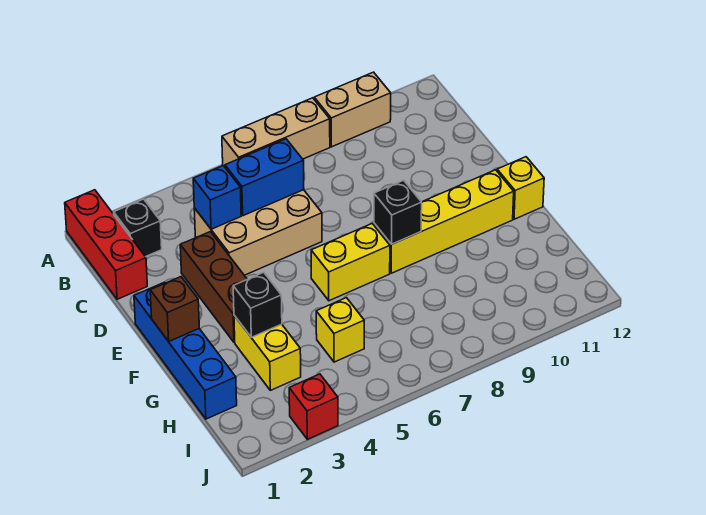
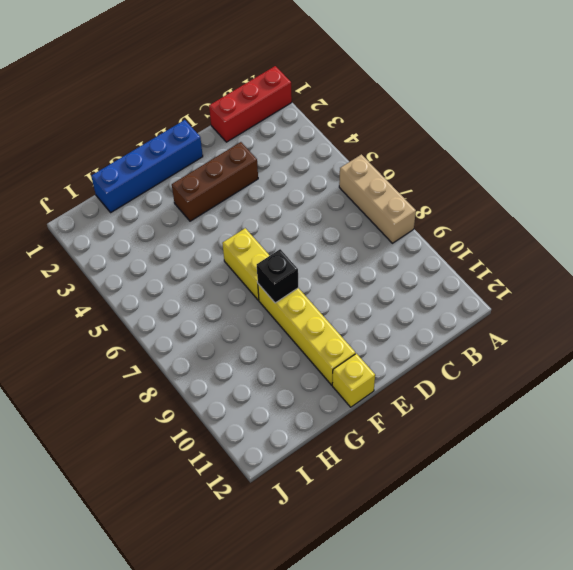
none -> tan brick A9:A10 level 1
none -> black brick B2 level 1
none -> tan brick C4:D6 level 1

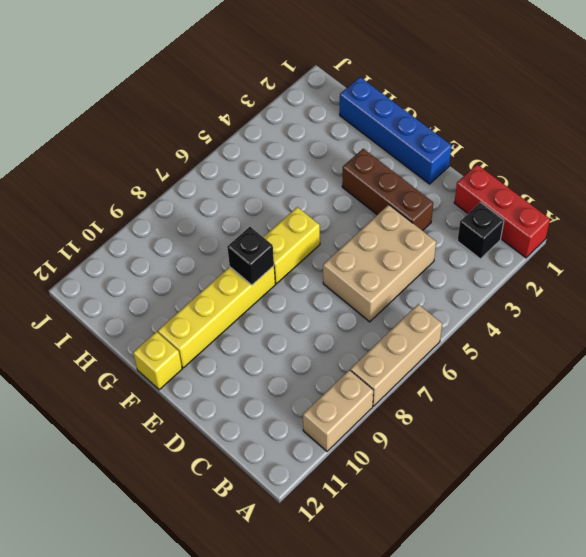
none -> yellow brick G3:H3 level 1
none -> yellow brick H5 level 1
none -> red brick J3 level 1

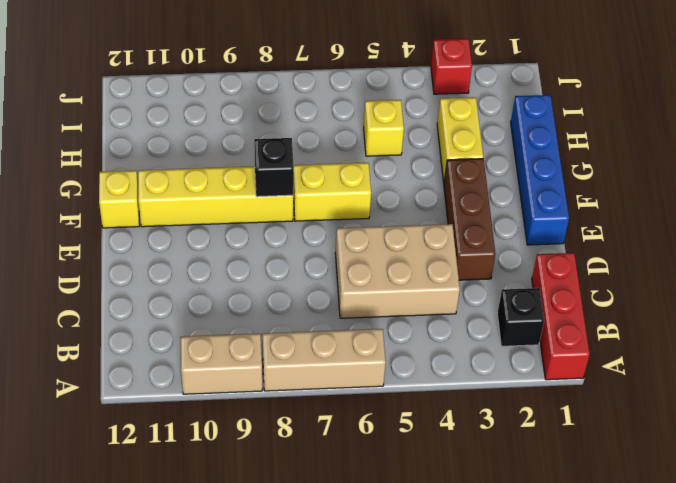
none -> blue brick C4 level 2
none -> blue brick C5:C6 level 2
none -> brown brick F1 level 2

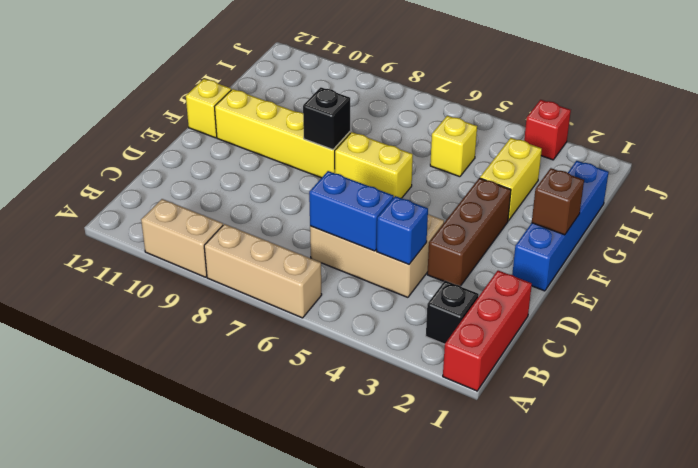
none -> black brick G3 level 2

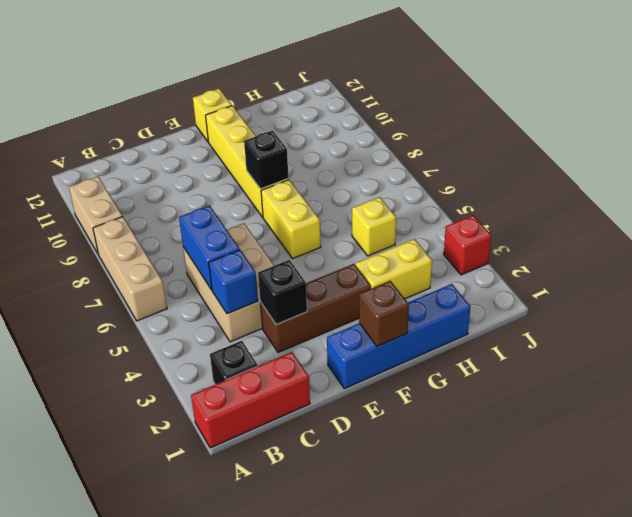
black brick D3 level 2 -> black brick G3 level 2

